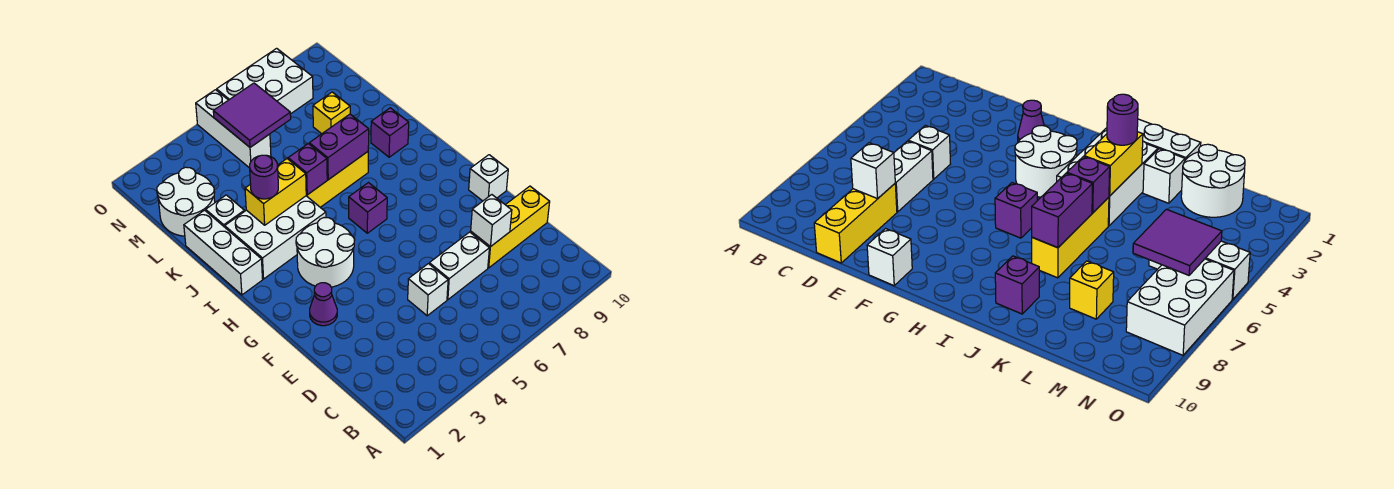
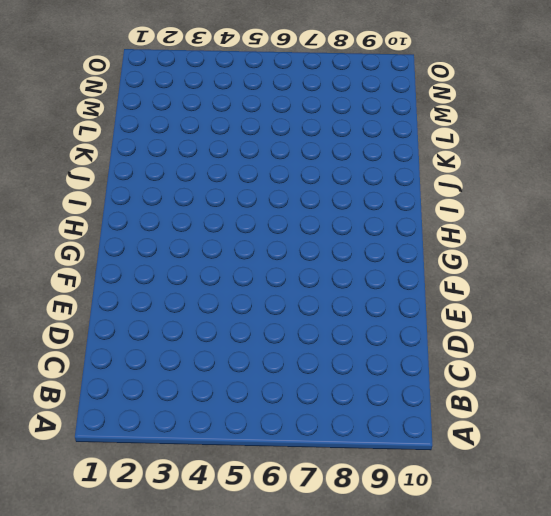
none -> white brick D5 level 1
none -> white brick D6:D7 level 1
none -> yellow brick D8:D10 level 1

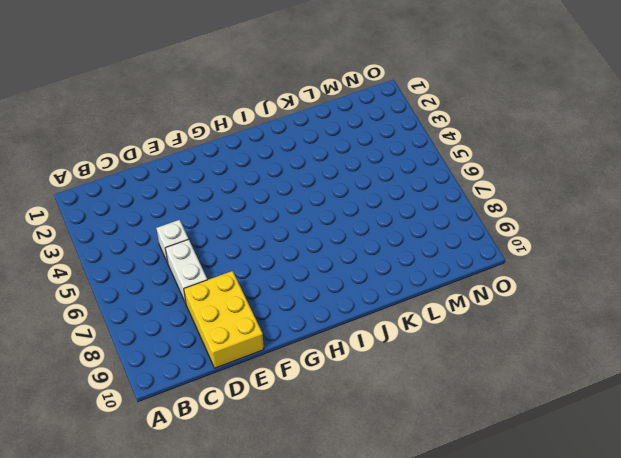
yellow brick D8:E10 level 1 -> yellow brick D8:D10 level 1
none -> purple cone F2 level 1
none -> white brick F10 level 1
none -> white round brick G3:H4 level 1

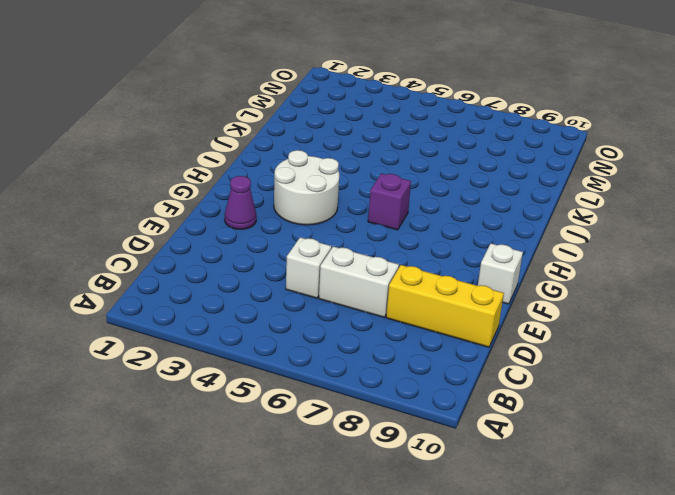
none -> white brick I1:K1 level 1
none -> white brick I2:J4 level 1
none -> yellow brick J5:J7 level 1

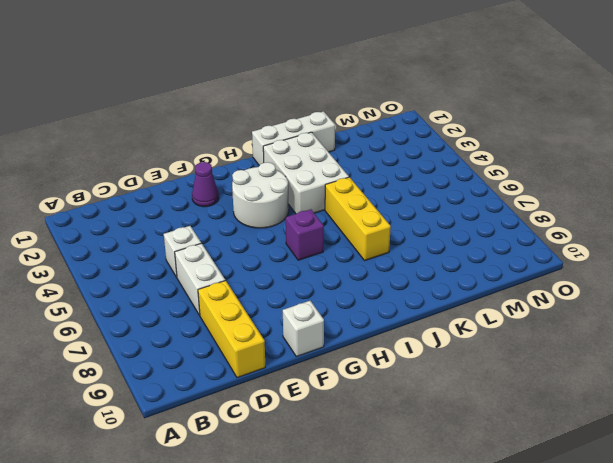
none -> purple brick J9 level 1
none -> white brick K2 level 1
none -> white round brick L1:M2 level 1

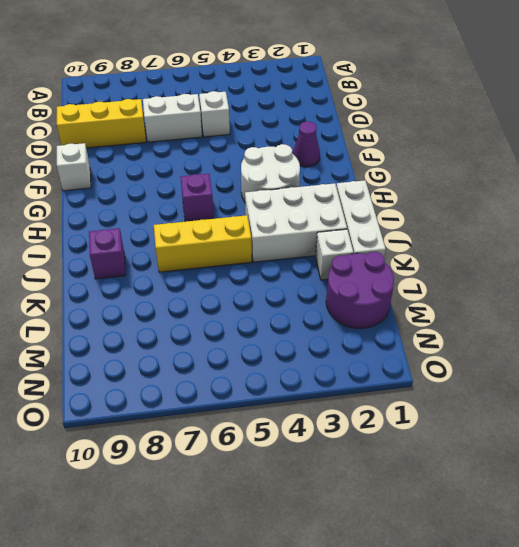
purple round brick L1:M2 level 1 -> white round brick L1:M2 level 1
none -> yellow brick L8 level 1
none -> white brick M5:O5 level 1
none -> white brick N6:O8 level 1

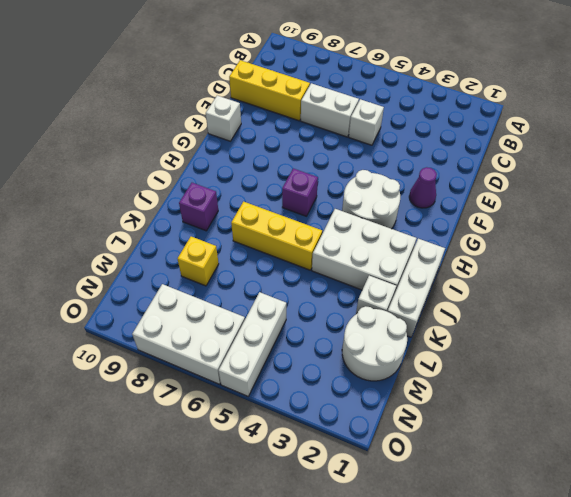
none -> white brick D8 level 2
none -> yellow brick J3:J4 level 2
none -> purple brick J5 level 2

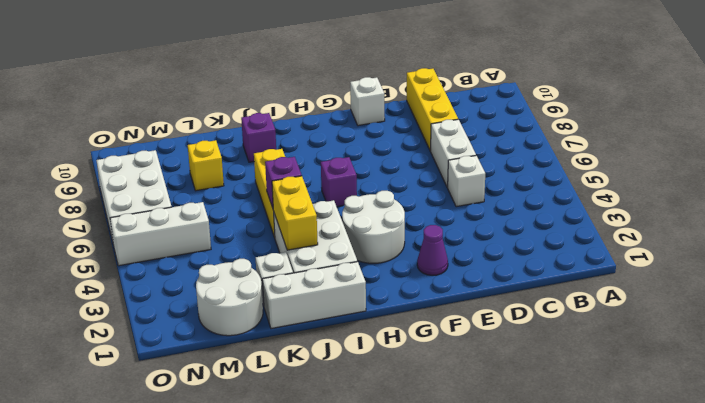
none -> white brick D8 level 2
none -> purple brick J6:J7 level 2
none -> purple tile M5:N6 level 2

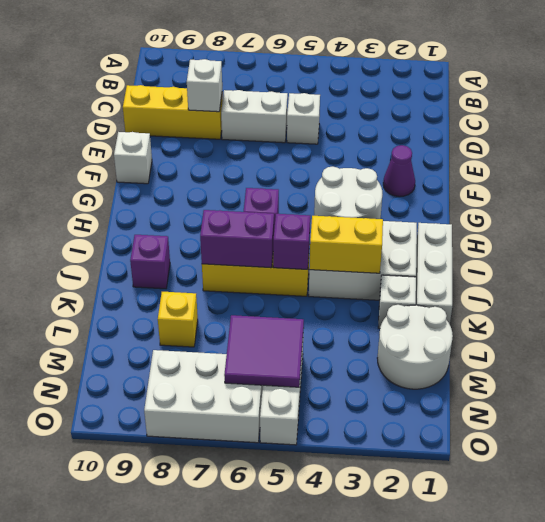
none -> purple round brick J3 level 3

